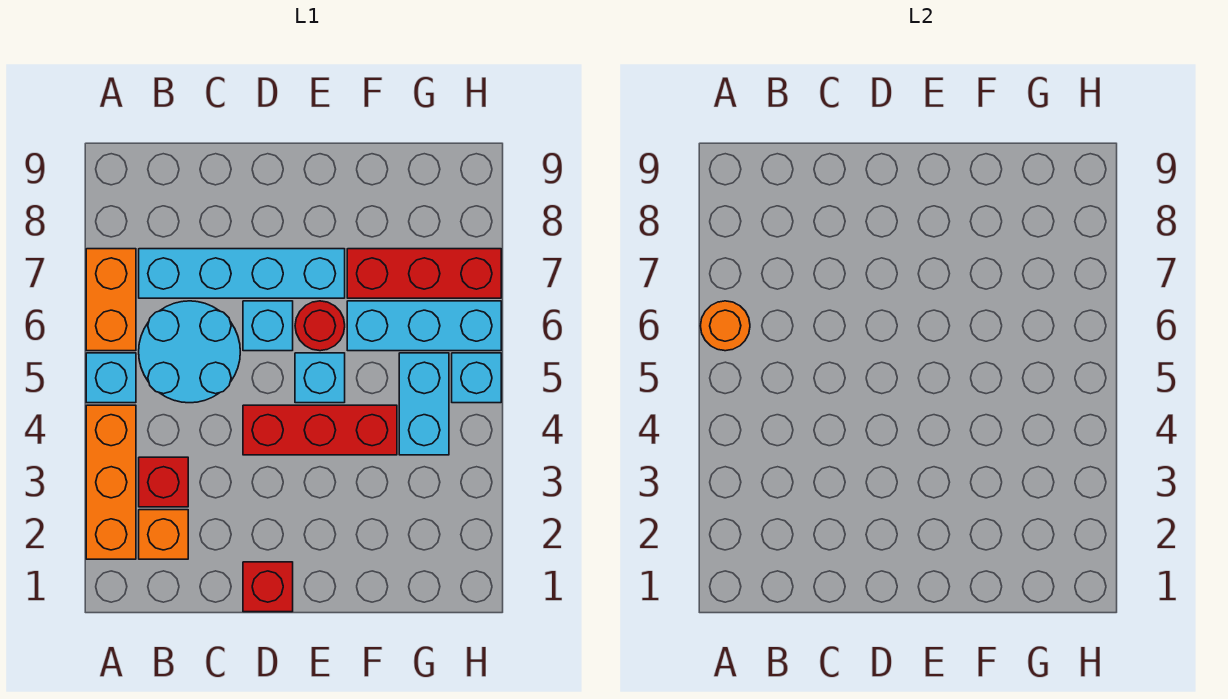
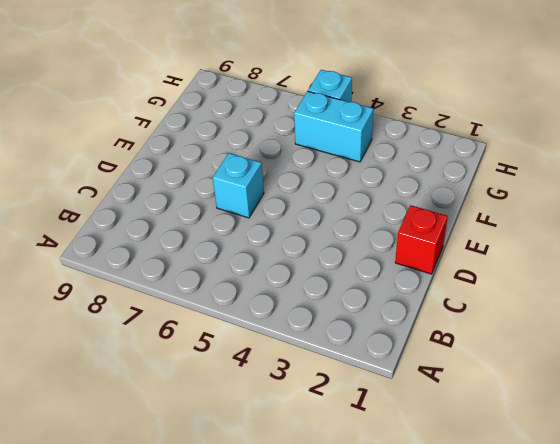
none -> orange brick A2:A4 level 1
none -> cyan brick A5 level 1
none -> orange brick A6:A7 level 1

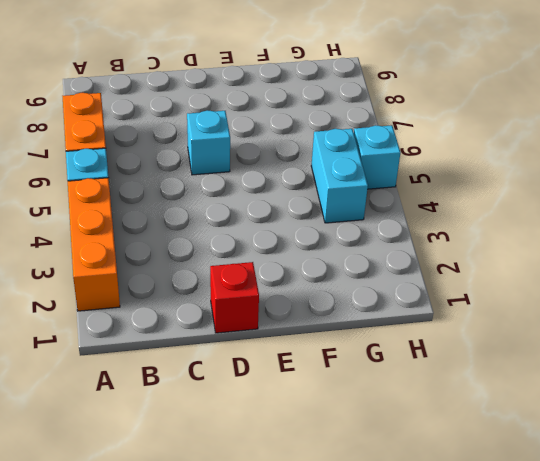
none -> orange brick B2 level 1
none -> red brick B3 level 1
none -> cyan round brick B5:C6 level 1

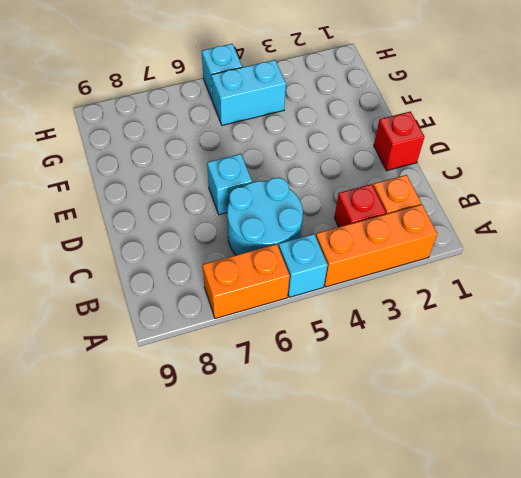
none -> cyan brick B7:E7 level 1
none -> red brick D4:F4 level 1
none -> cyan brick E5 level 1

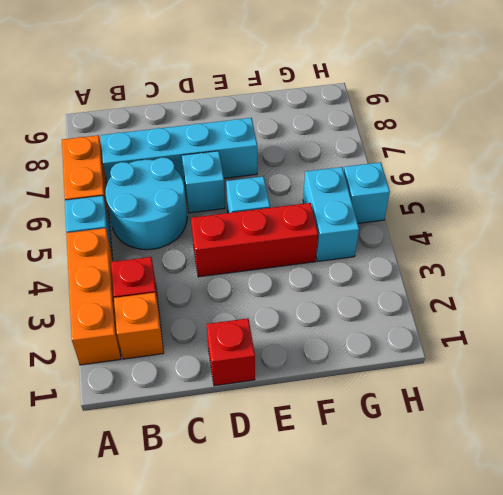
none -> red round brick E6 level 1
none -> cyan brick F6:H6 level 1
none -> red brick F7:H7 level 1

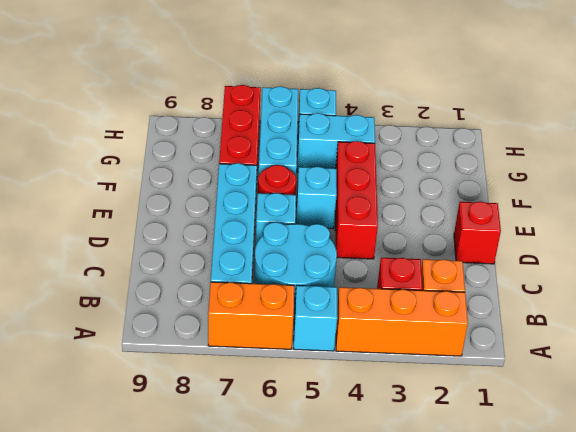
none -> orange round brick A6 level 2

